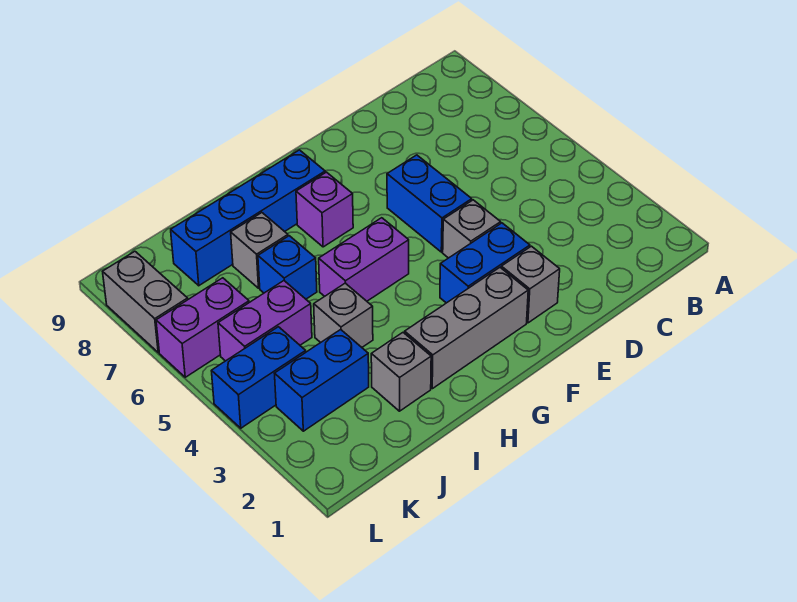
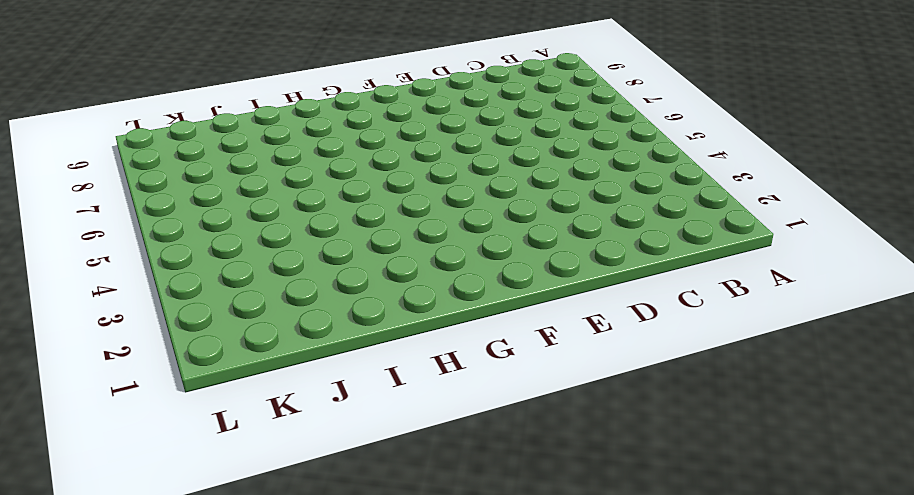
none -> grey brick E2 level 1
none -> blue brick E3:F3 level 1
none -> grey brick E4 level 1

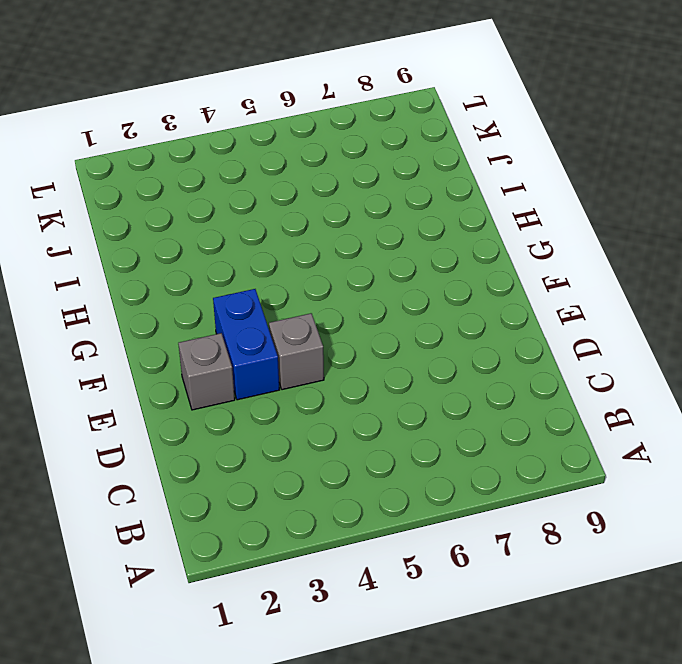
none -> blue brick E5:E6 level 1
none -> grey brick F2:H2 level 1
none -> purple brick G5:H5 level 1

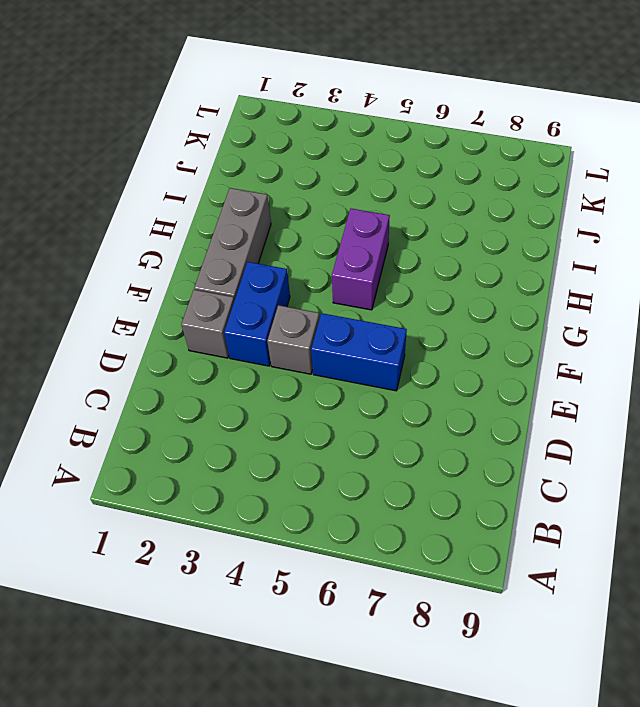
none -> purple brick G7 level 1
none -> blue brick G8:J8 level 1
none -> grey brick I2 level 1

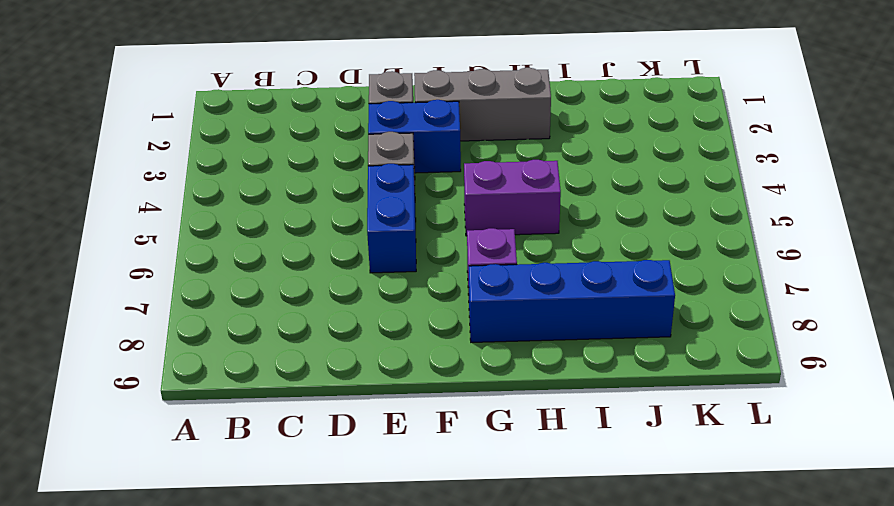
none -> grey brick I2 level 1
none -> grey brick I4 level 1
none -> blue brick I6 level 1

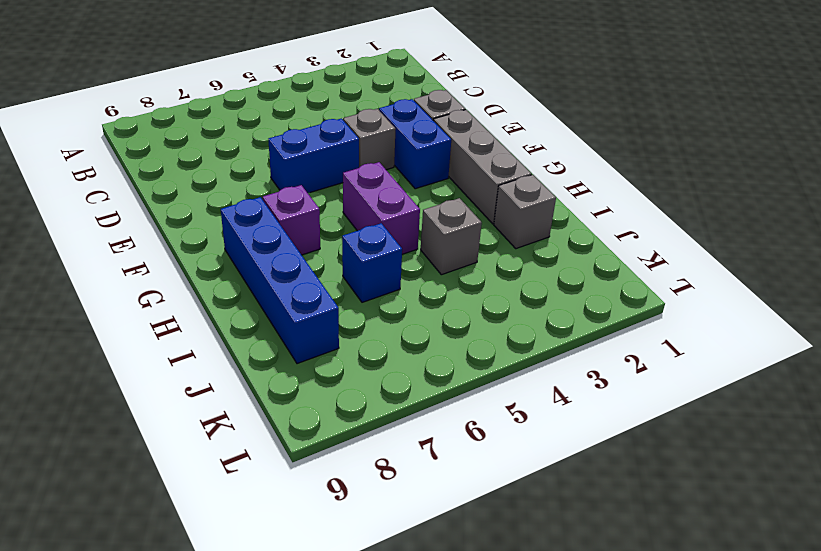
none -> grey brick I7 level 1
none -> blue brick J3:K3 level 1
none -> purple brick J5:K5 level 1

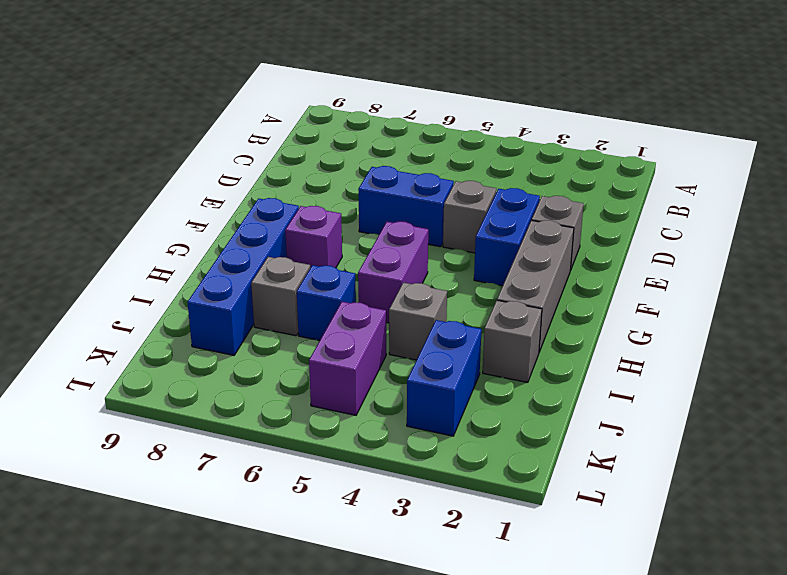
none -> blue brick K4:L4 level 1
none -> purple brick K6:L6 level 1
none -> grey brick L7:L8 level 1

